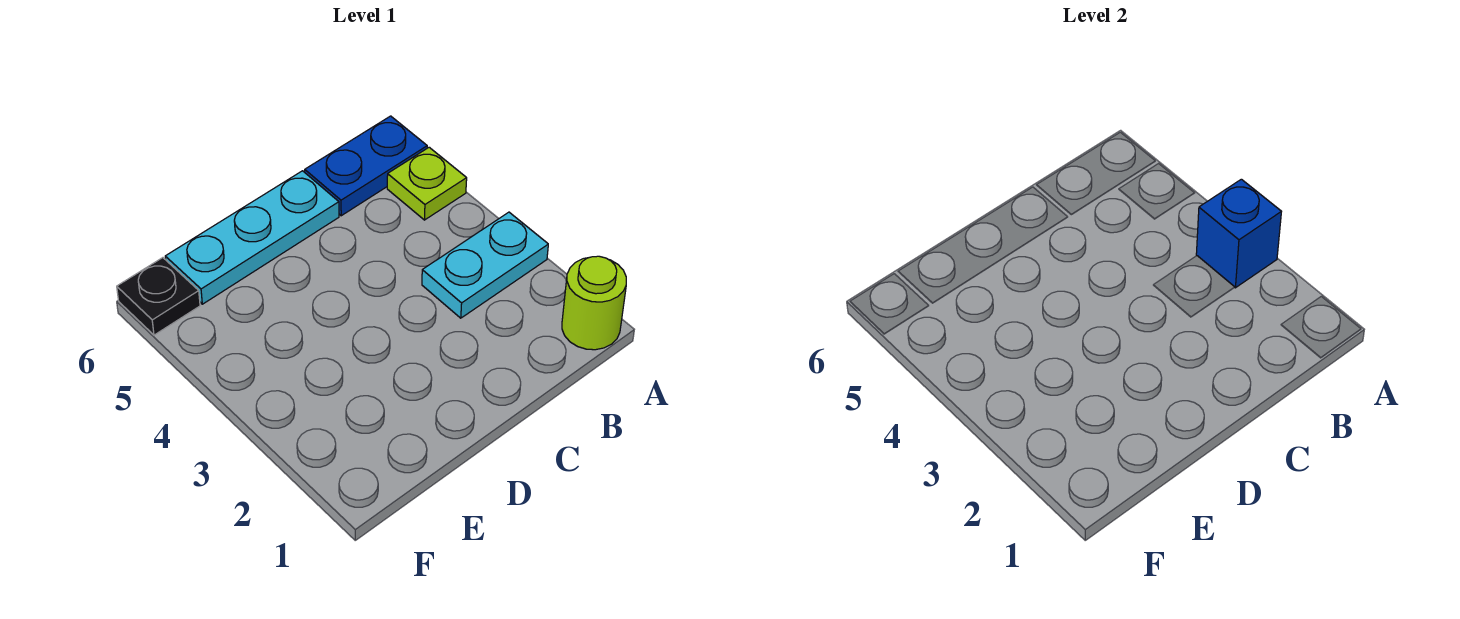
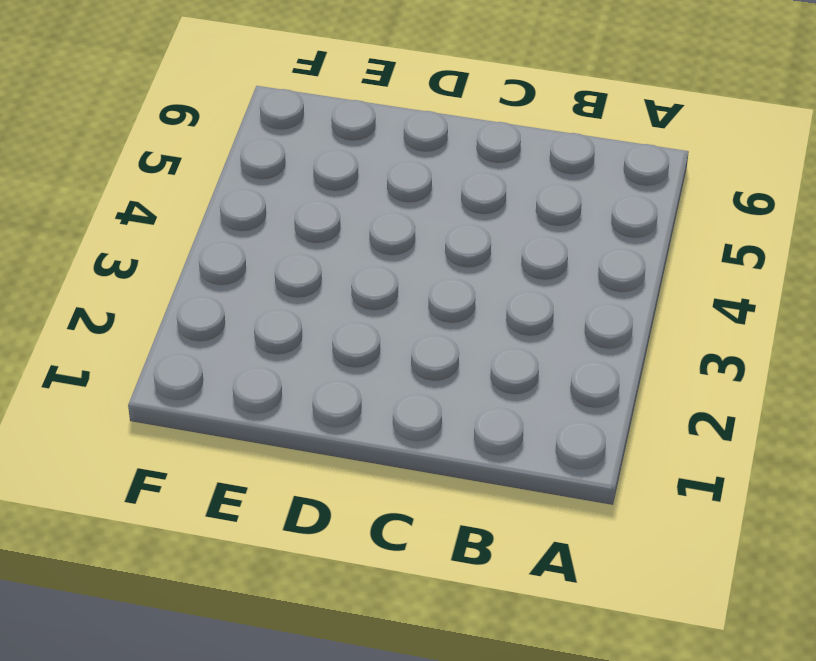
none -> lime round brick A1 level 1
none -> cyan plate A3:B3 level 1

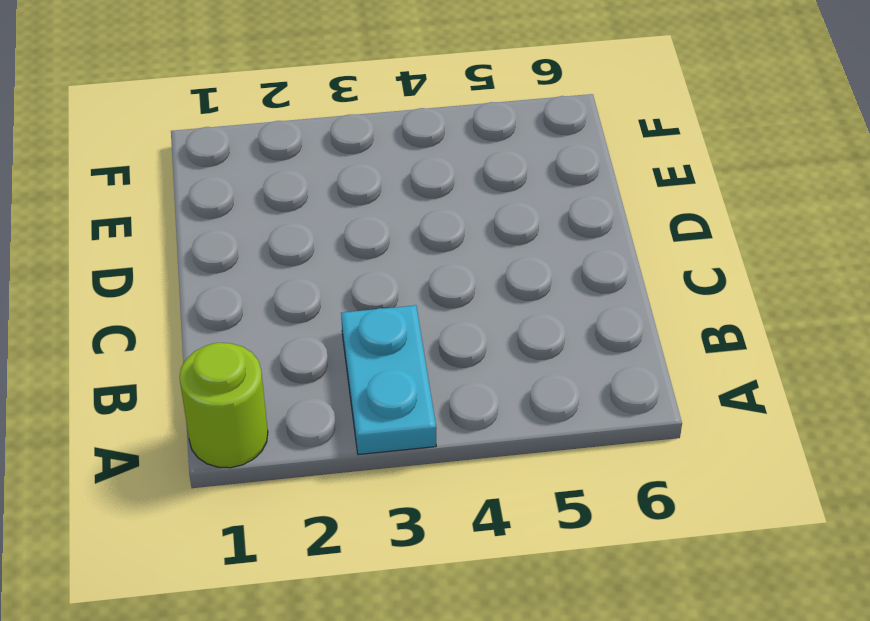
none -> lime plate A5 level 1
none -> blue plate A6:B6 level 1

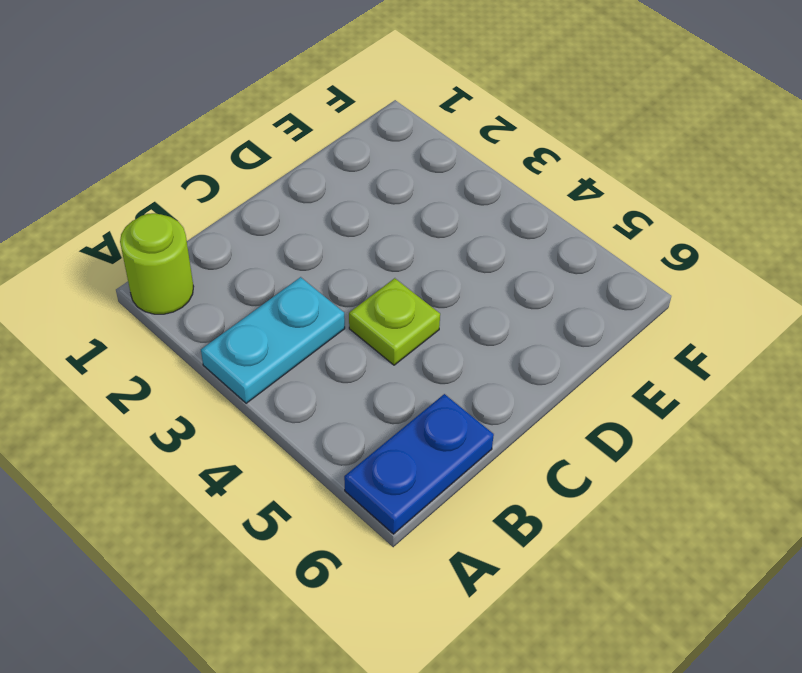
lime plate C4 level 1 -> lime plate A5 level 1
none -> cyan plate C6:E6 level 1
none -> black plate F6 level 1

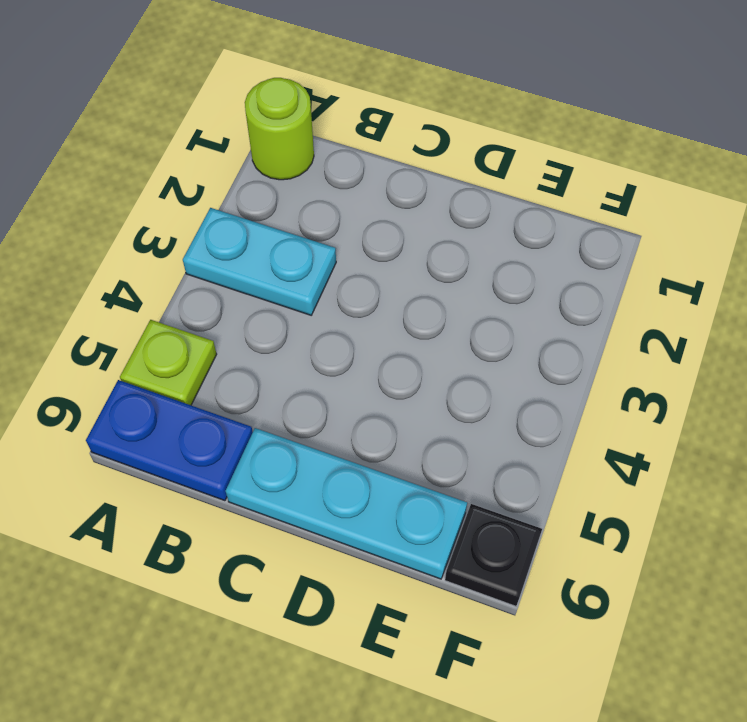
none -> blue brick A3 level 2

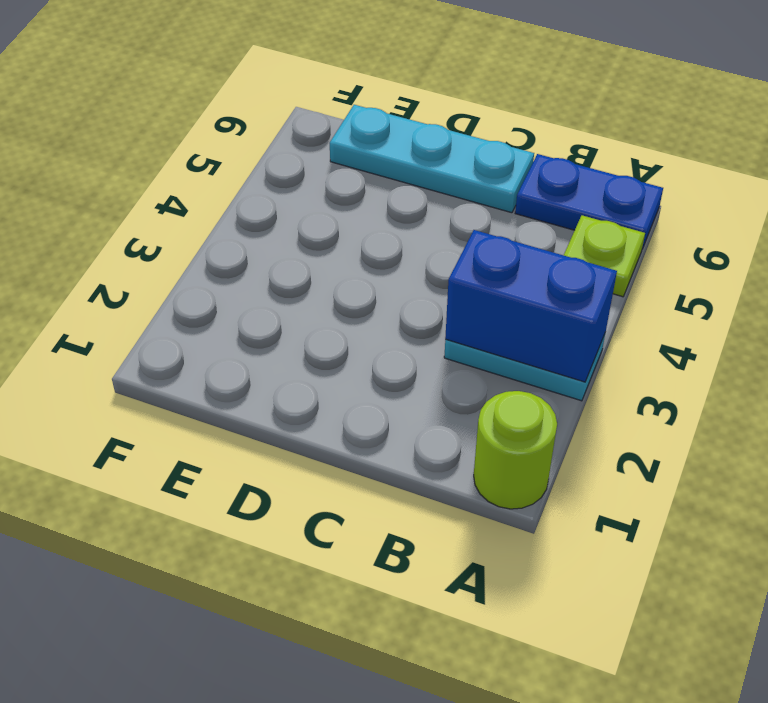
blue brick A3:B3 level 2 -> blue brick A3 level 2
none -> black plate F6 level 1

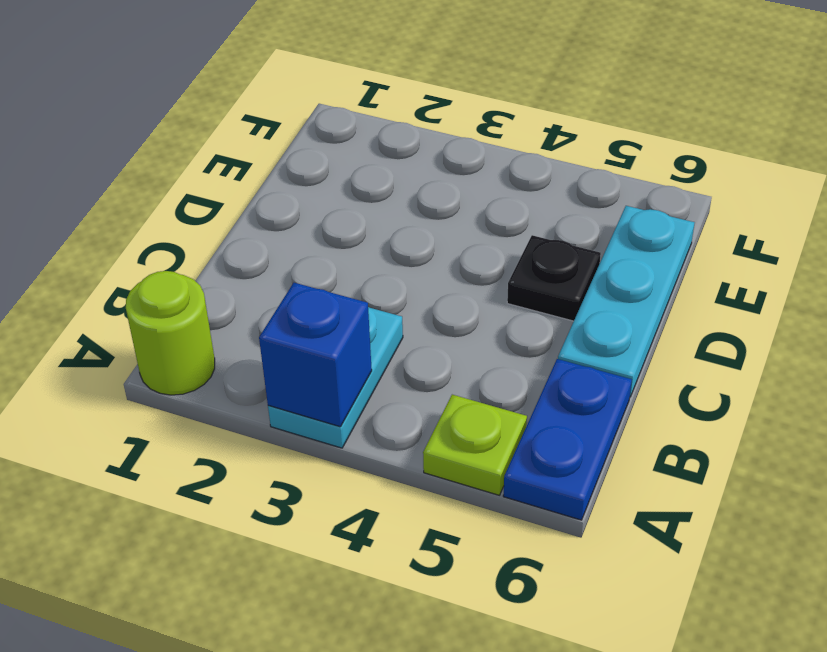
black plate D5 level 1 -> black plate F6 level 1

